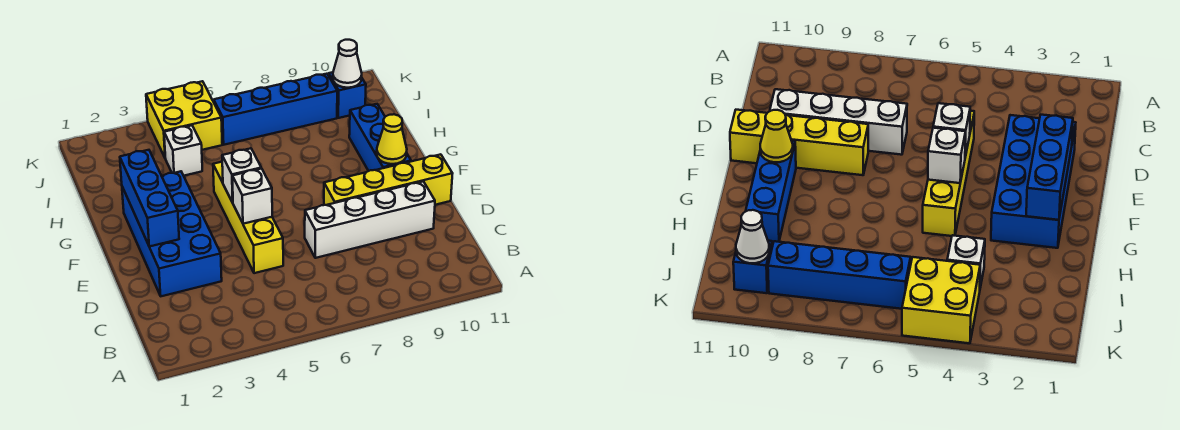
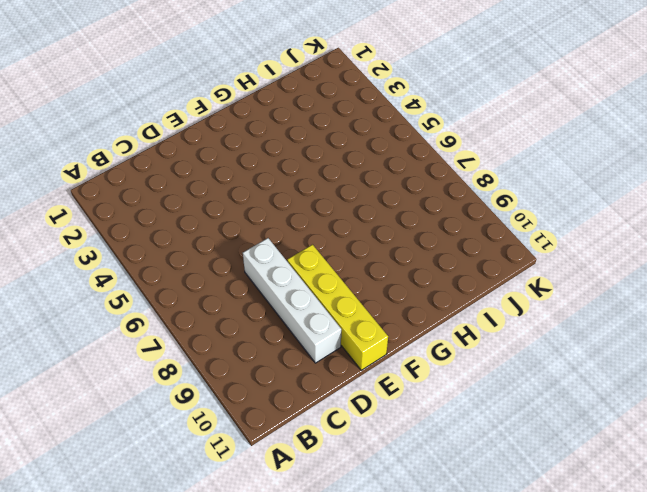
none -> blue brick D2:G3 level 1
none -> yellow brick D5:G5 level 1
none -> blue brick F10:H10 level 1

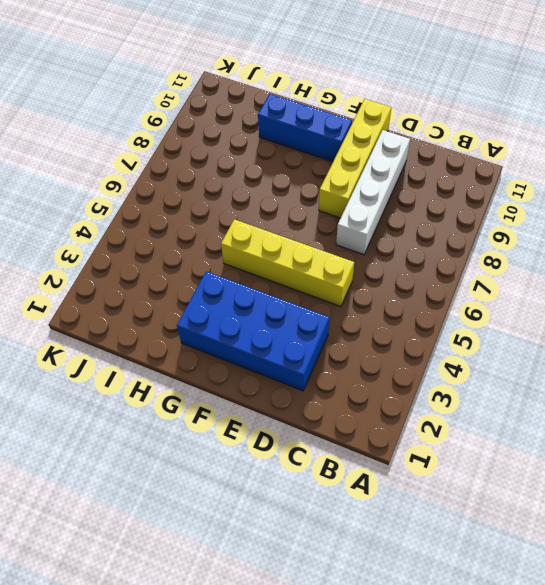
none -> white brick I4 level 1
none -> yellow brick J4:K5 level 1
none -> blue brick J6:J9 level 1

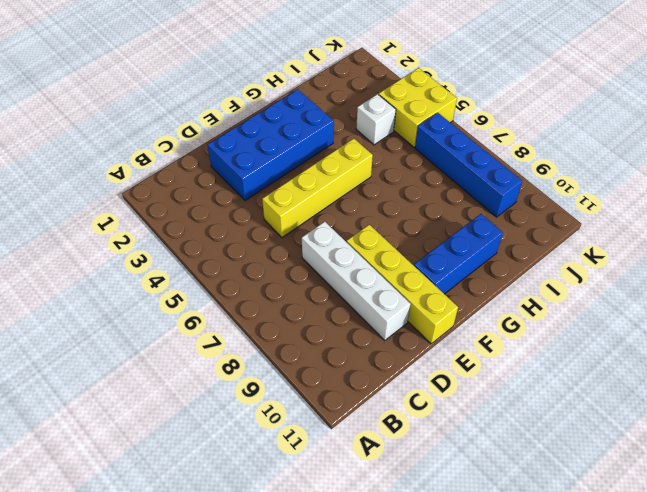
none -> blue brick J10 level 1
none -> blue brick E2:G2 level 2
none -> white brick E5 level 2

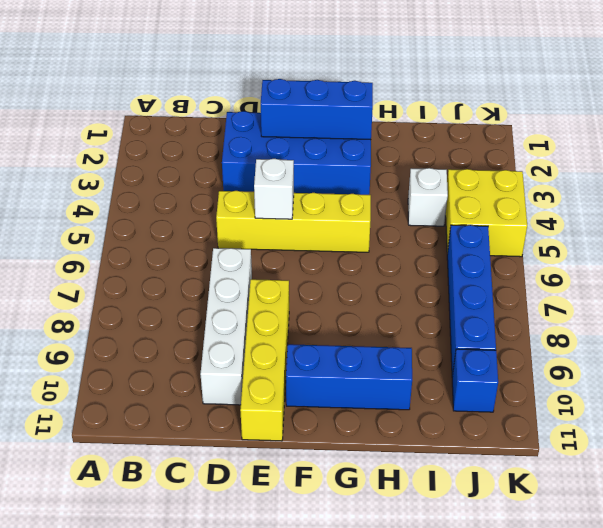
none -> white brick F5 level 2
none -> yellow cone F10 level 2
none -> white cone J10 level 2

